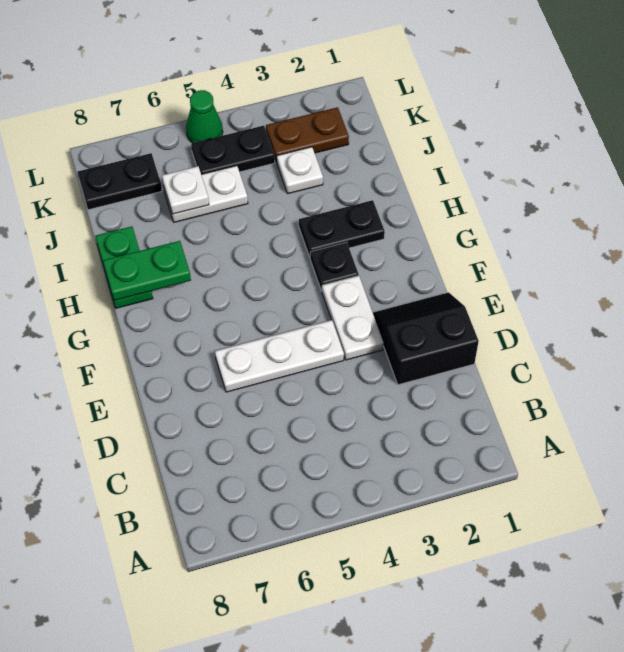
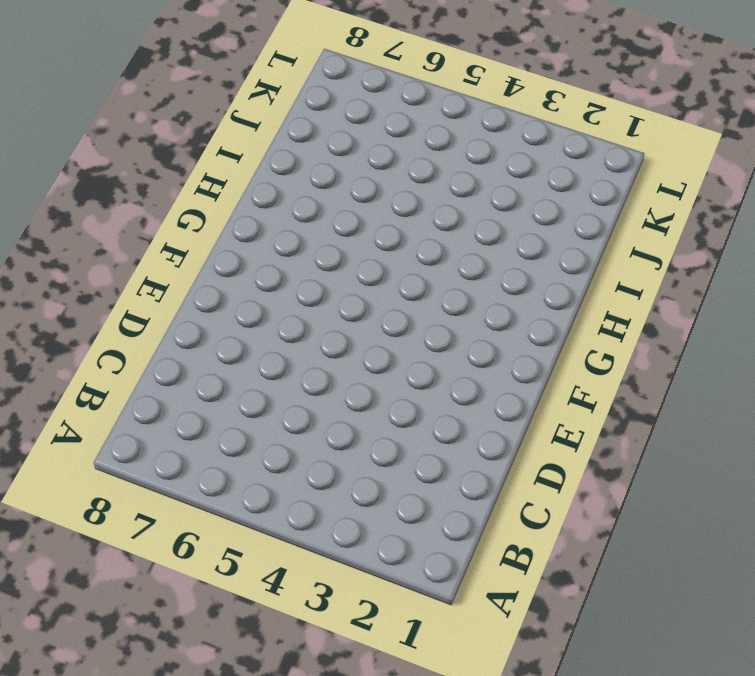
none -> black slope D1:E2 level 1 top D
none -> white plate E3:F3 level 1
none -> white plate E4:E6 level 1

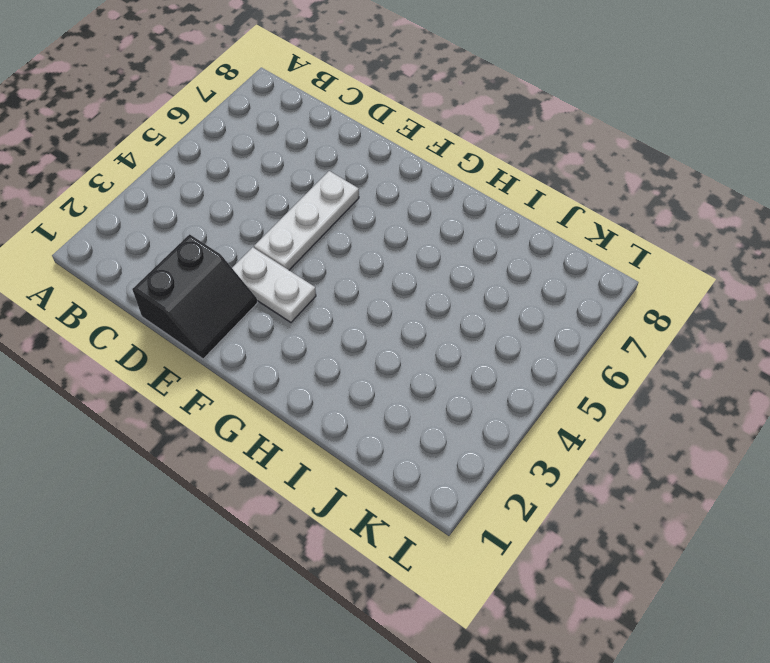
none -> black plate G3 level 1
none -> black plate H2:H3 level 1
none -> green plate H8:I8 level 1

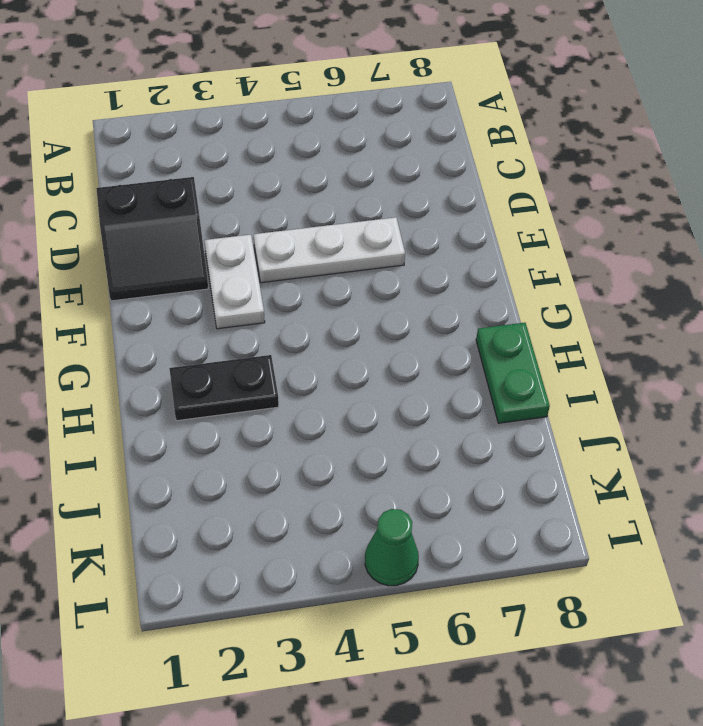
none -> black plate G3 level 1
none -> white plate J3 level 1
none -> white plate J5:J6 level 1

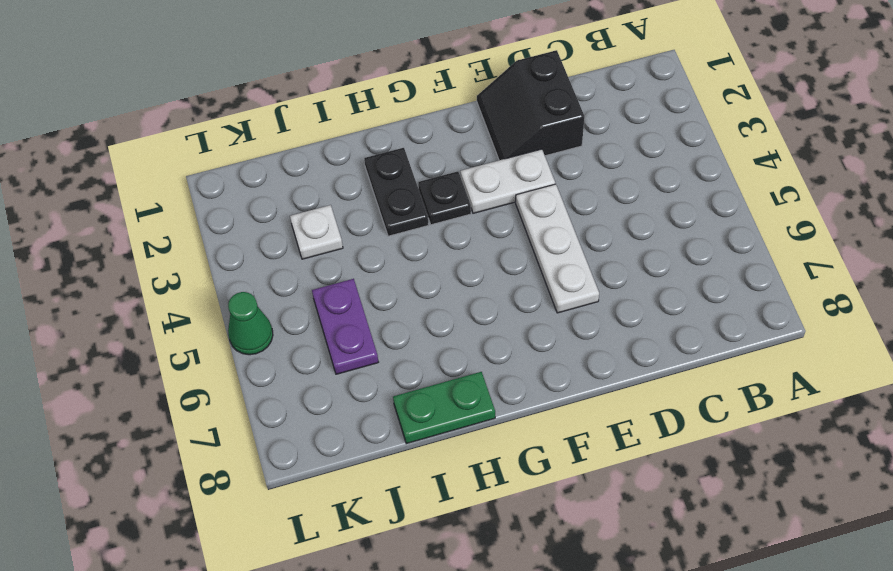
purple plate J5:J6 level 1 -> white plate J5:J6 level 1
none -> brown plate K2:K3 level 1
none -> black plate K4:K5 level 1
none -> black plate K7:K8 level 1

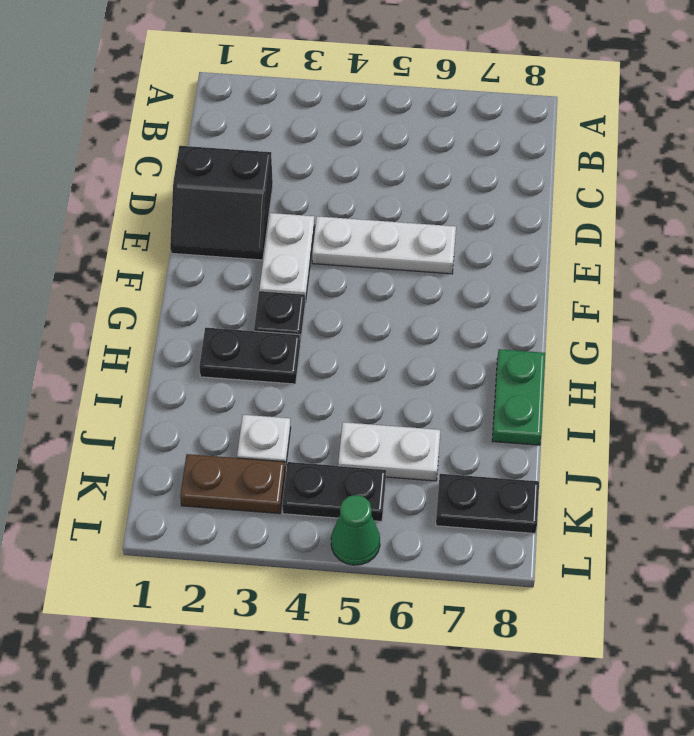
none -> green plate H7:H8 level 2
none -> white plate J6 level 2

